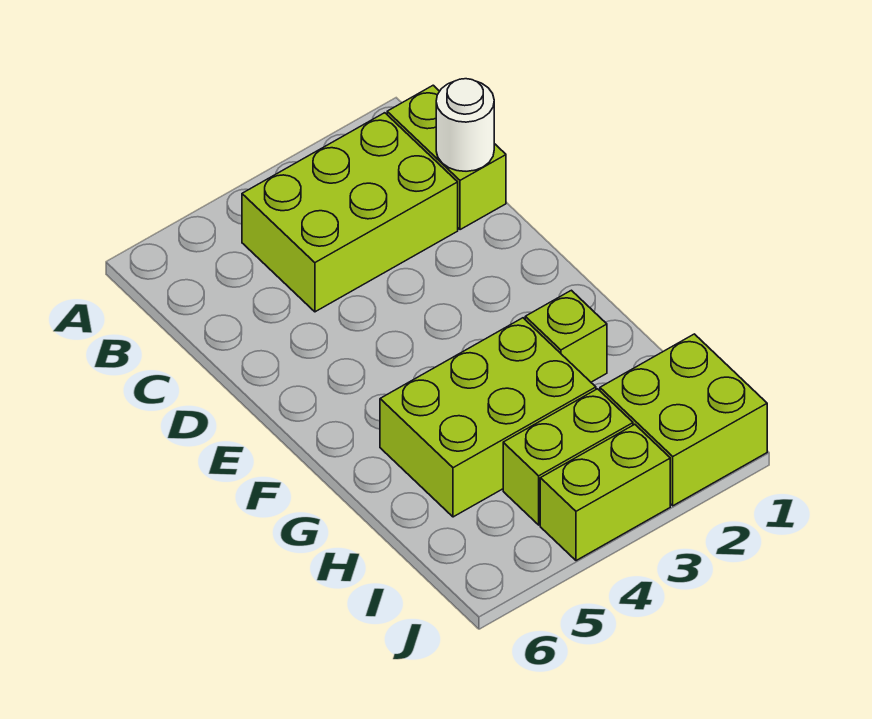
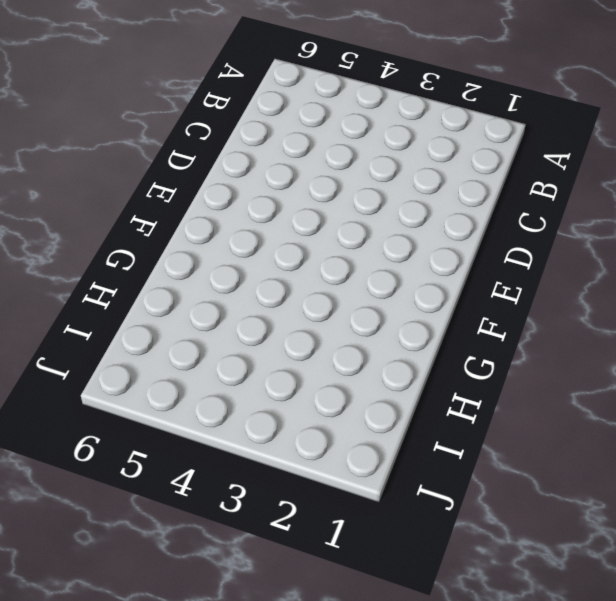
none -> lime brick B1:C1 level 1
none -> lime brick B2:C4 level 1

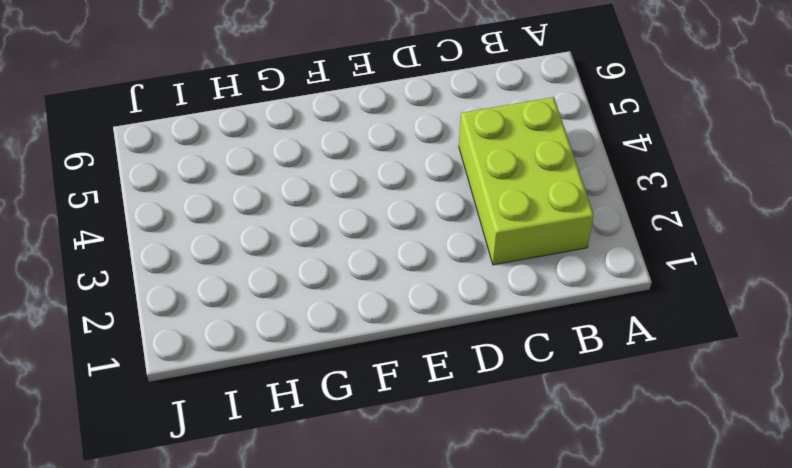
none -> lime brick B1:C1 level 1
none -> lime brick G2 level 1

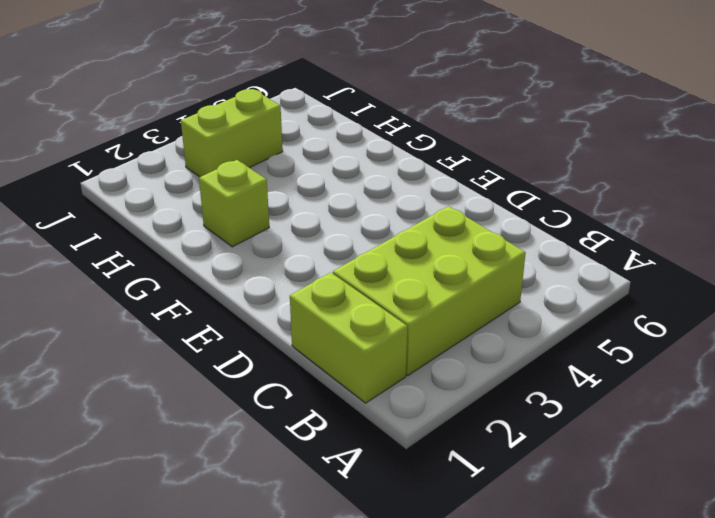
none -> lime brick G3:H5 level 1
none -> lime brick I1:J2 level 1

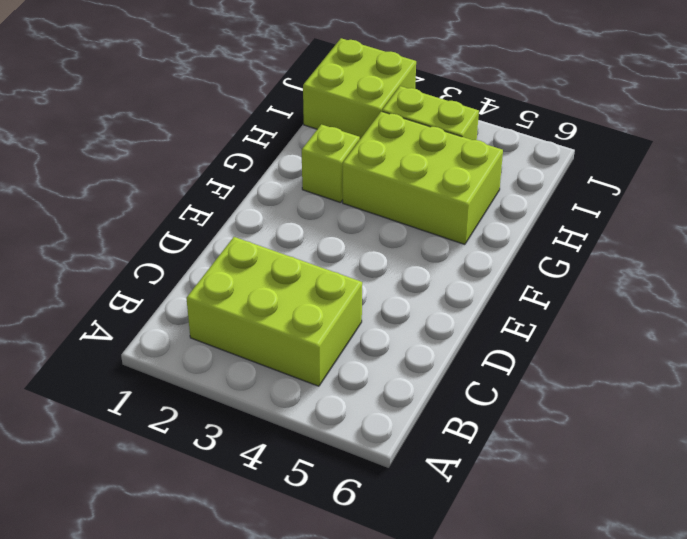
none -> lime brick B1:C1 level 1
none -> lime brick J3:J4 level 1

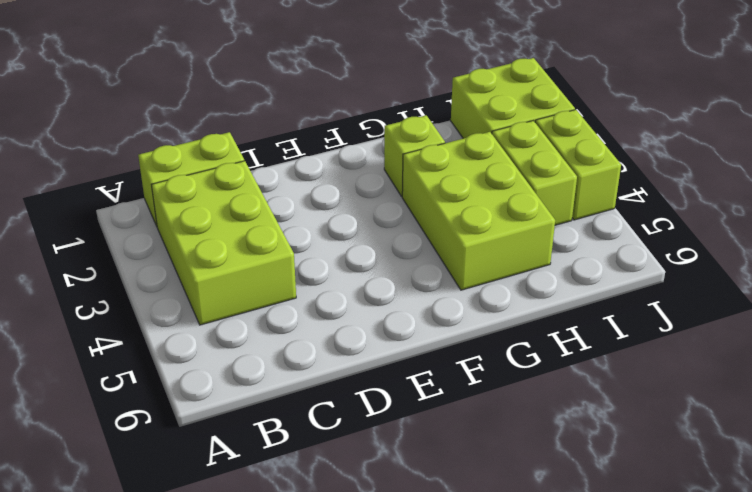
none -> white round brick C1 level 2

